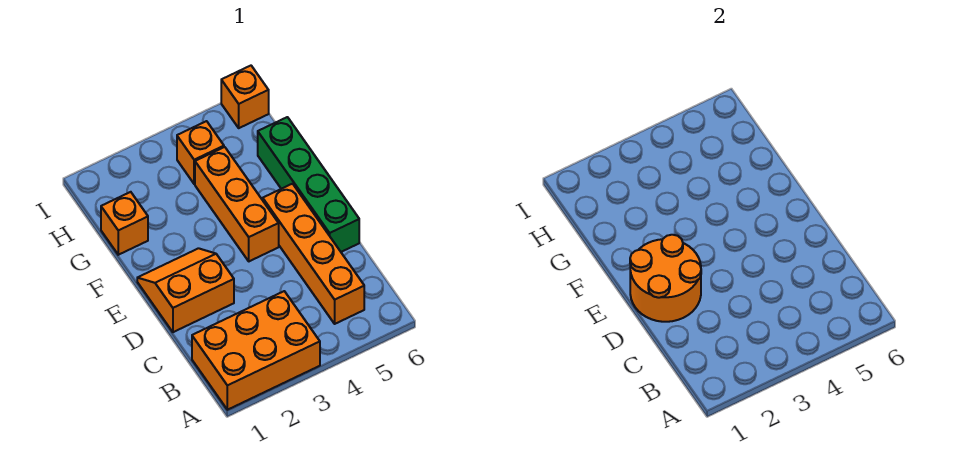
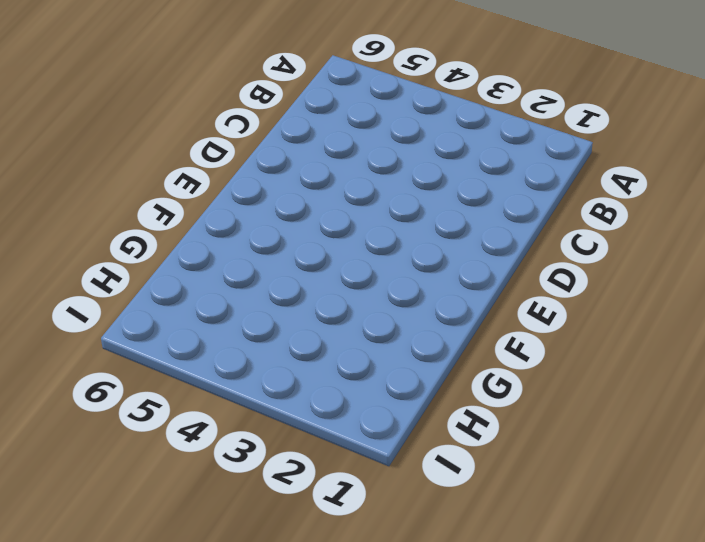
none -> orange brick A1:B3 level 1
none -> orange brick B5:E5 level 1

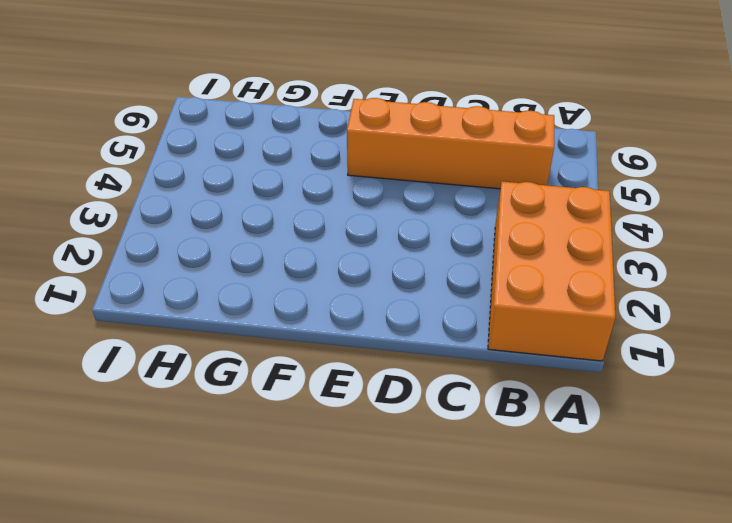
none -> orange slope D1:E2 level 1 top D
none -> green brick D6:G6 level 1

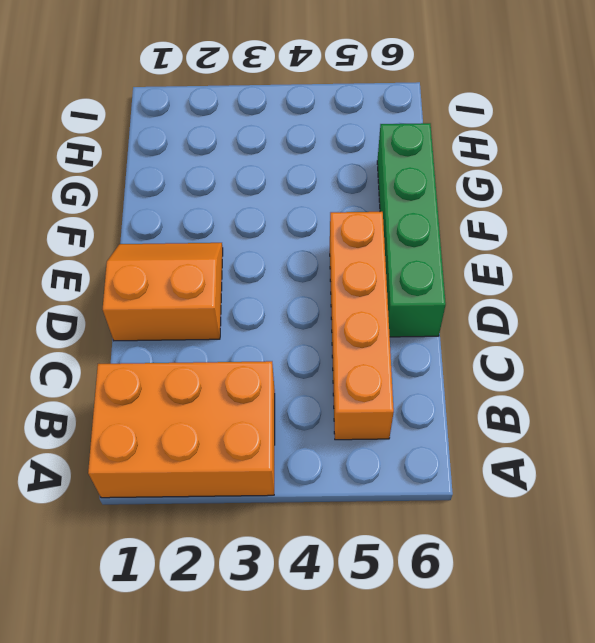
none -> orange brick E4:G4 level 1
none -> orange brick G1 level 1

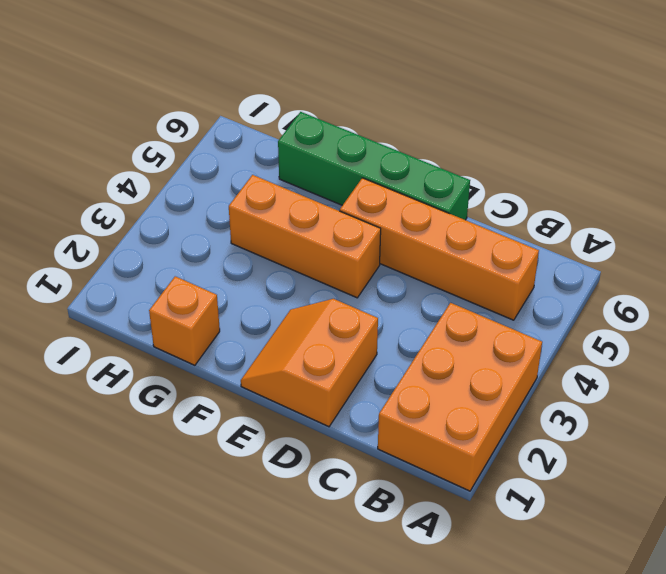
none -> orange brick H4 level 1
none -> orange brick I6 level 1

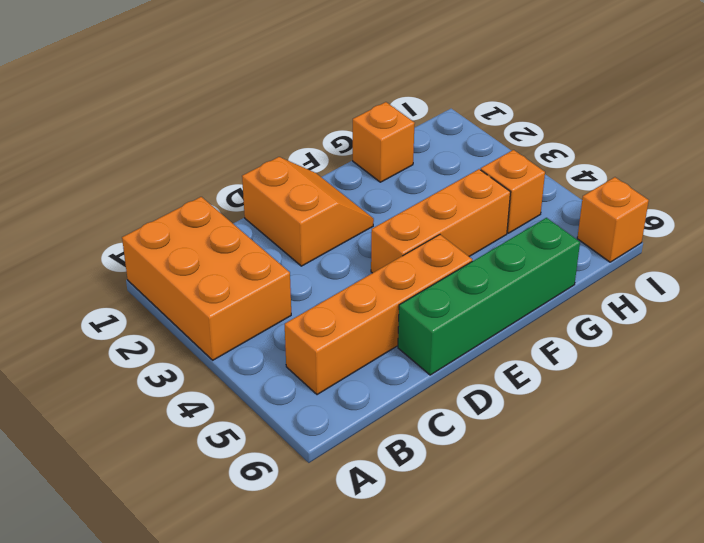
none -> orange round brick D1:E2 level 2

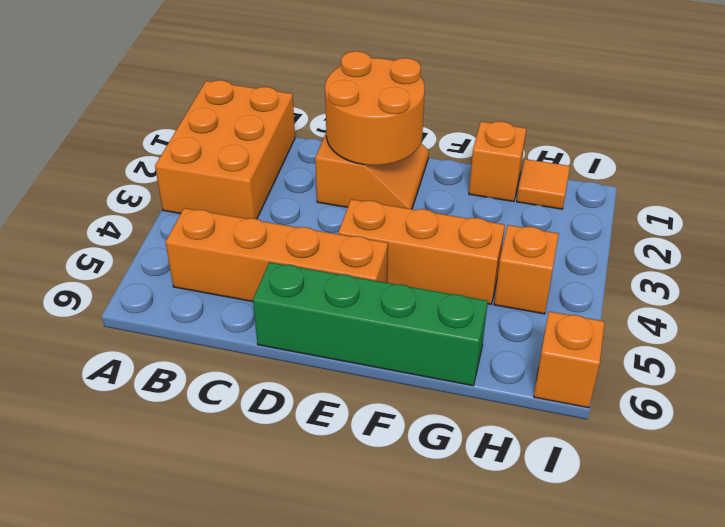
orange tile H1 level 1 -> none

